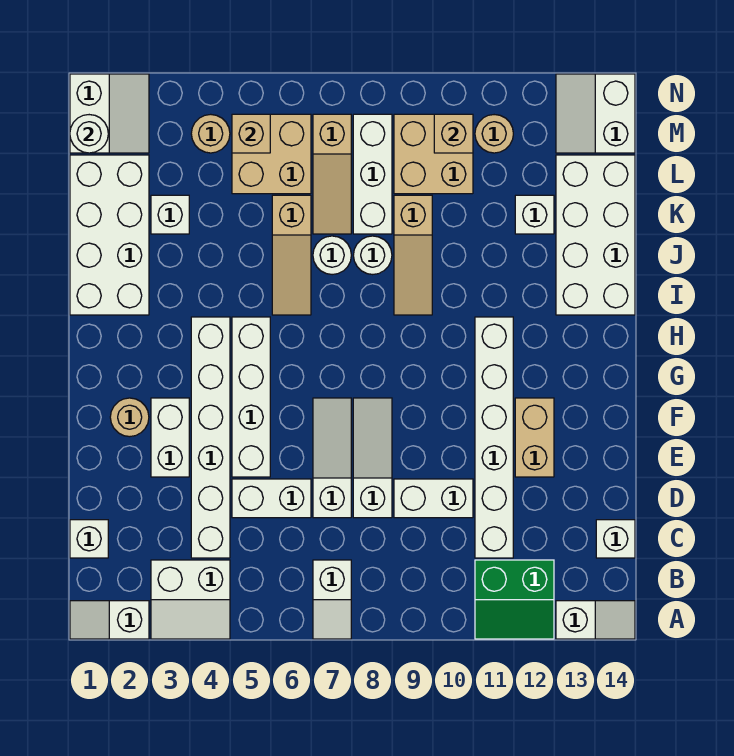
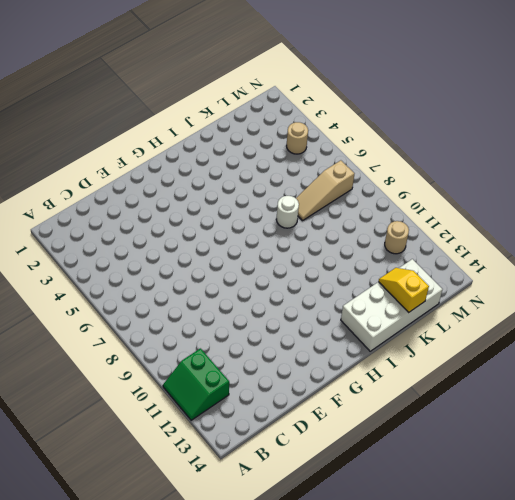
yellow slope K13:K14 level 2 top 14 -> none
none -> white slope A1:A2 level 1 top 2
none -> white slope A3:B4 level 1 top B
none -> white slope A7:B7 level 1 top B
none -> white slope A13:A14 level 1 top 13

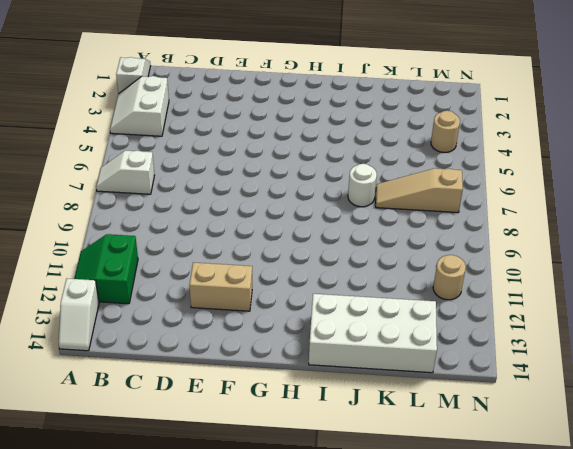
none -> white brick C1 level 1
none -> white brick C4:H4 level 1
none -> white brick C11:H11 level 1
none -> white brick C14 level 1

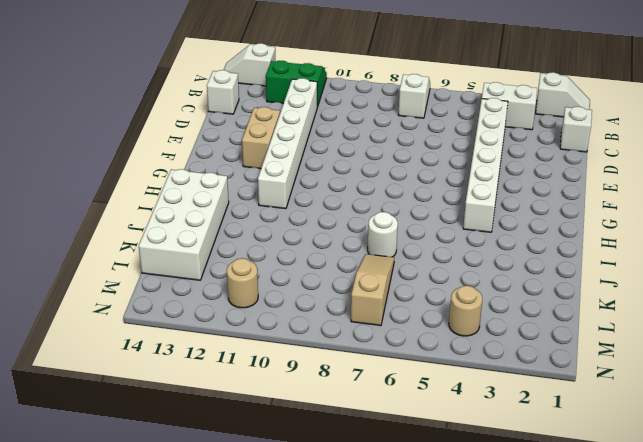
none -> white brick D5:D6 level 1
none -> white slope D7:F7 level 1 top D
none -> white slope D8:F8 level 1 top D
none -> white brick D9:D10 level 1

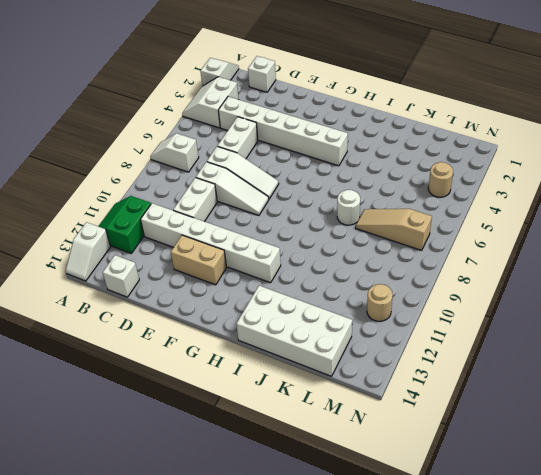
none -> white brick E3:F3 level 1
none -> white brick E5:H5 level 1
none -> tan round brick F2 level 1
none -> white brick I1:L2 level 1

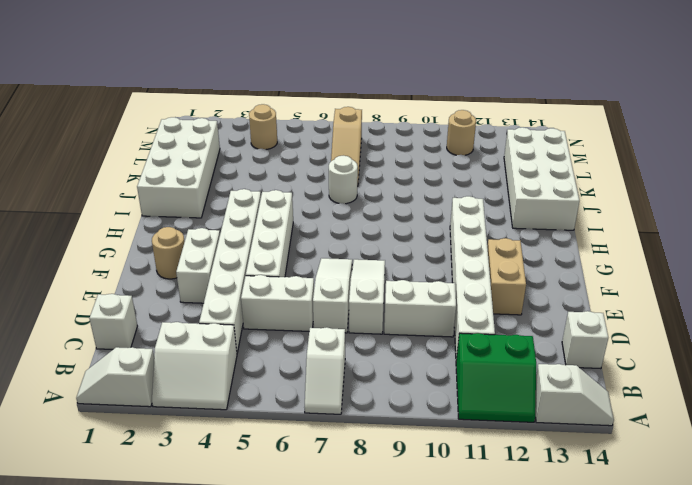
none -> tan slope I6:K6 level 1 top K
none -> tan slope I9:K9 level 1 top K
none -> white round brick J8 level 1
none -> white brick K3 level 1

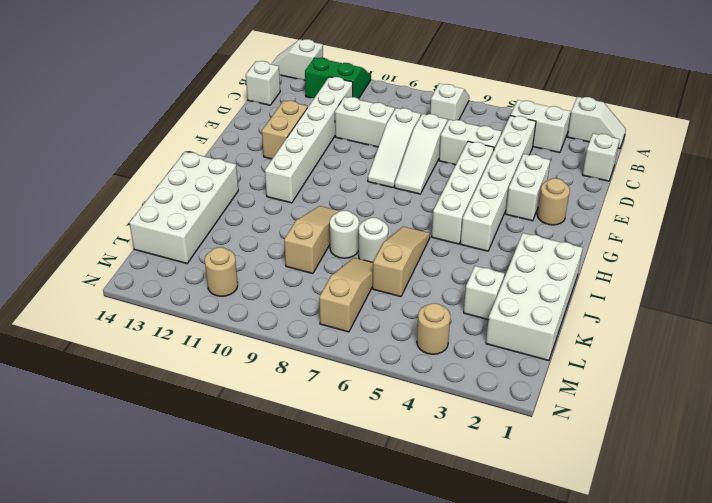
none -> white brick K8:M8 level 1
none -> white brick K12 level 1
none -> tan brick L5:M6 level 1
none -> tan brick L9:M10 level 1

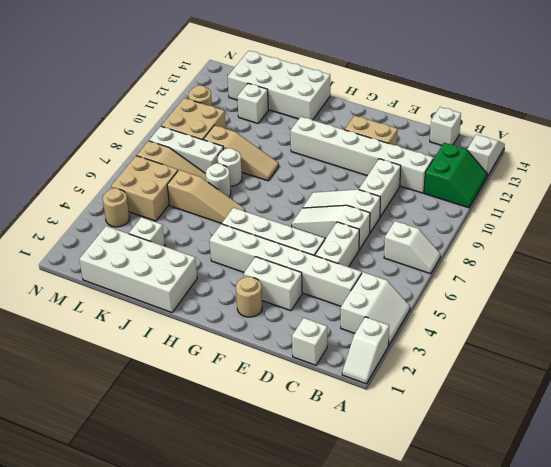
none -> white slope M1:N2 level 1 top 1
none -> white slope M13:N14 level 1 top 14
none -> white round brick M1 level 2
none -> tan brick M5 level 2

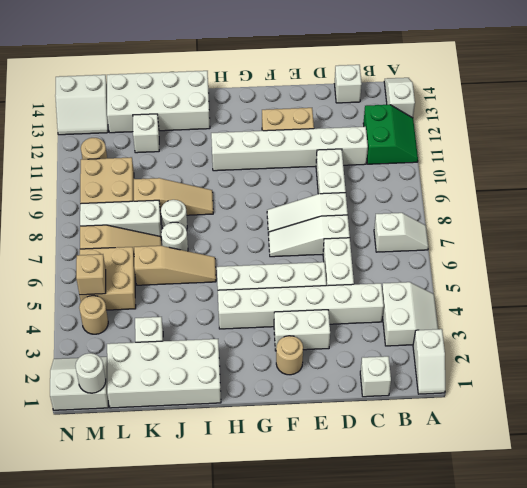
none -> tan brick M10 level 2

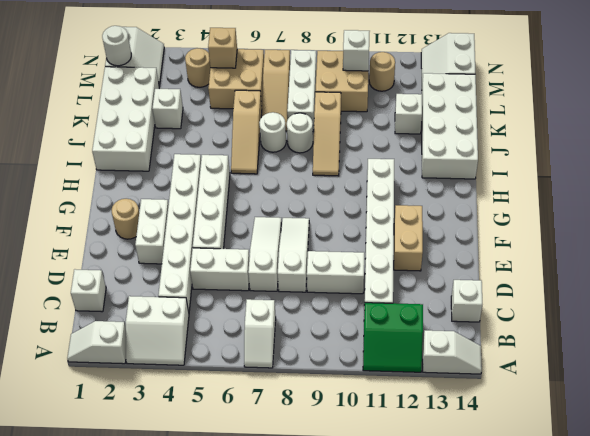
white brick M10 level 2 -> tan brick M10 level 2

